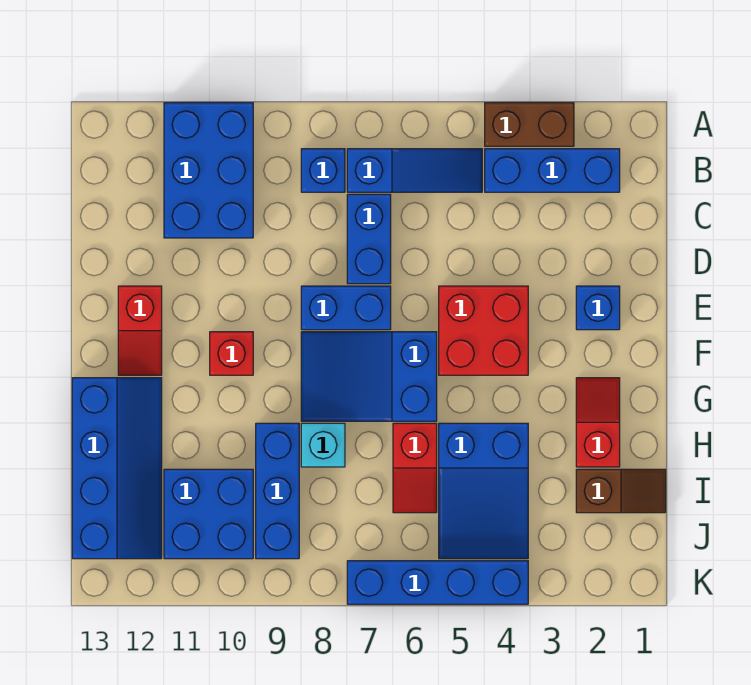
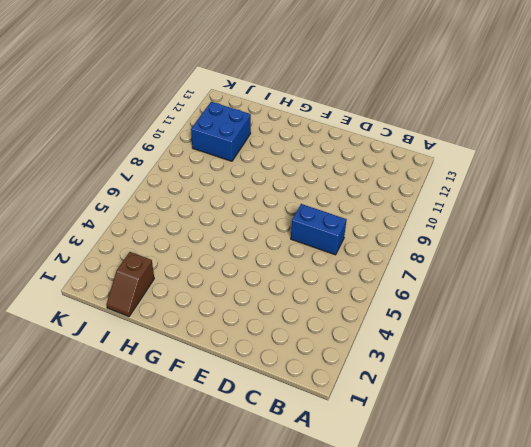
none -> brown brick A3:A4 level 1
none -> blue brick A10:C11 level 1
none -> blue brick B2:B4 level 1

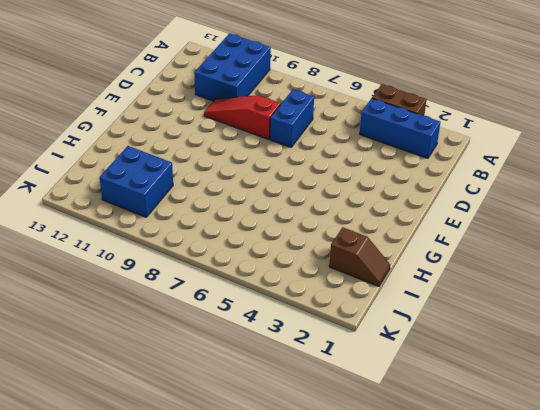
red slope D8:D10 level 1 top 8 -> none
none -> blue slope B5:B7 level 1 top 7
none -> blue brick B8 level 1
none -> blue brick E2 level 1

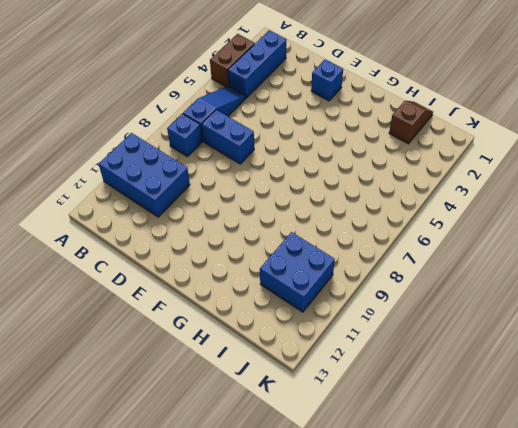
none -> red brick E4:F5 level 1
none -> blue brick E7:E8 level 1
none -> red slope E12:F12 level 1 top E

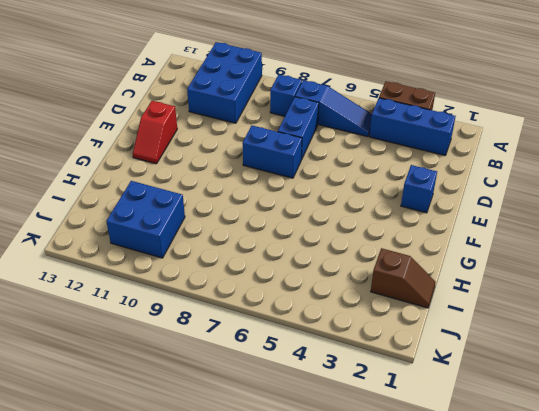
none -> red brick E4:F5 level 1
none -> blue slope F6:G8 level 1 top 6
none -> red brick F10 level 1

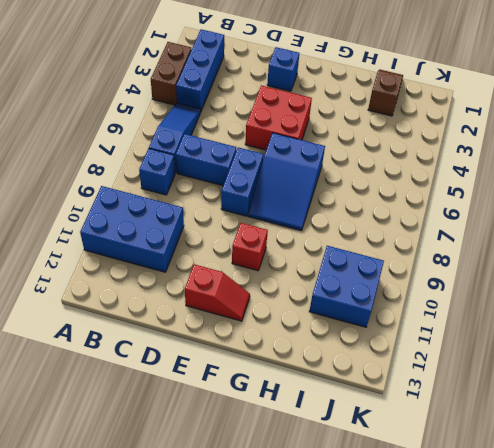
none -> red slope G2:H2 level 1 top H
none -> blue slope G12:J13 level 1 top 13
none -> blue slope H4:J5 level 1 top H

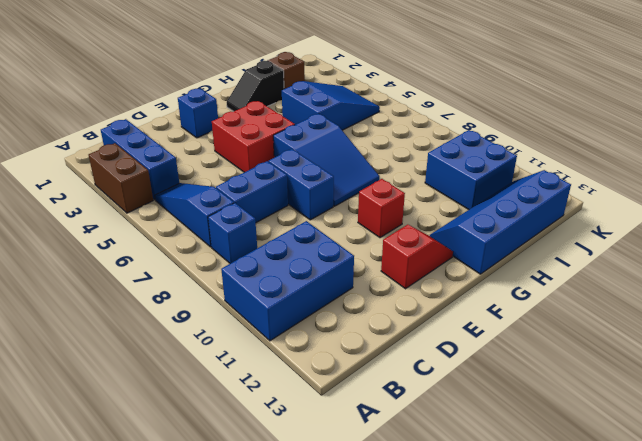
black slope G2:H2 level 1 top H -> red slope G2:H2 level 1 top H
none -> red slope H6:I6 level 1 top H
none -> cyan brick H8 level 1
none -> blue brick H9:J9 level 1

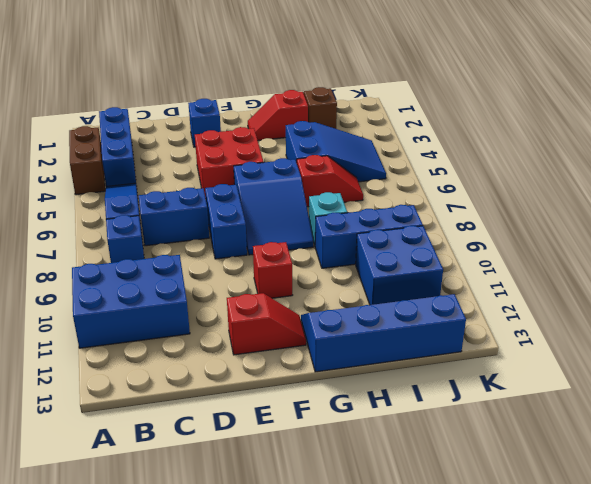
none -> blue brick K4:K7 level 1

